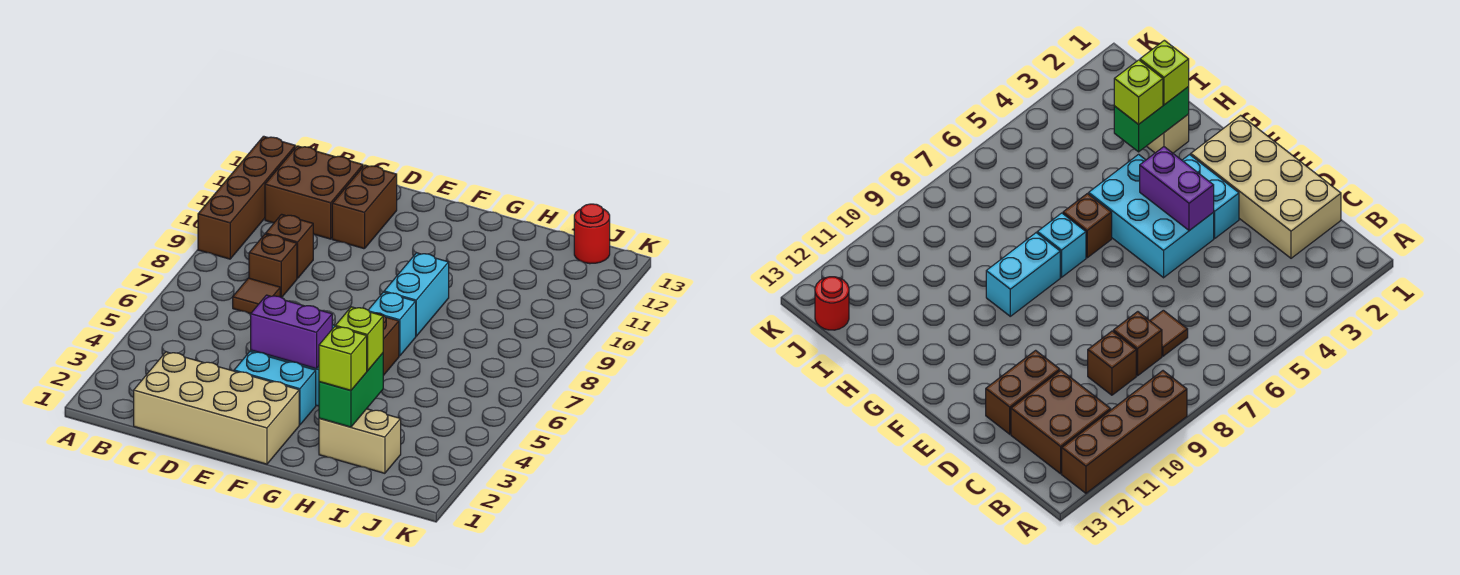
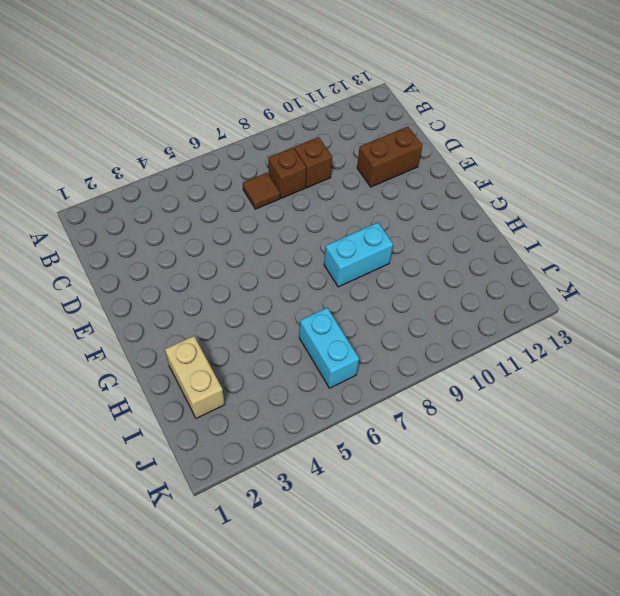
cyan brick I6:J6 level 1 -> cyan brick E3:F3 level 1
none -> brown brick A9:A12 level 1
none -> brown brick B11:C12 level 1
none -> tan brick C1:F2 level 1

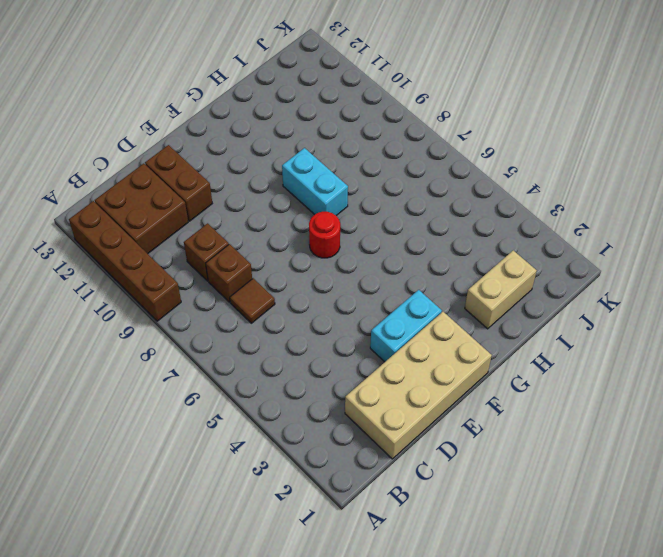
red round brick F7 level 1 -> red round brick J13 level 1
none -> cyan brick E4:G5 level 1
none -> brown brick G6 level 1
none -> cyan brick G7 level 1

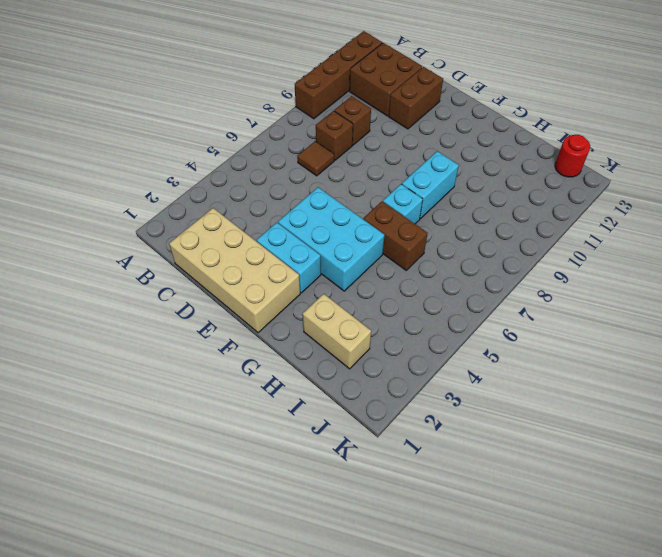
brown brick G6:H6 level 1 -> brown brick G6 level 1
none -> purple brick E4:F4 level 2
none -> green brick H2:H3 level 2
none -> lime brick H2 level 3

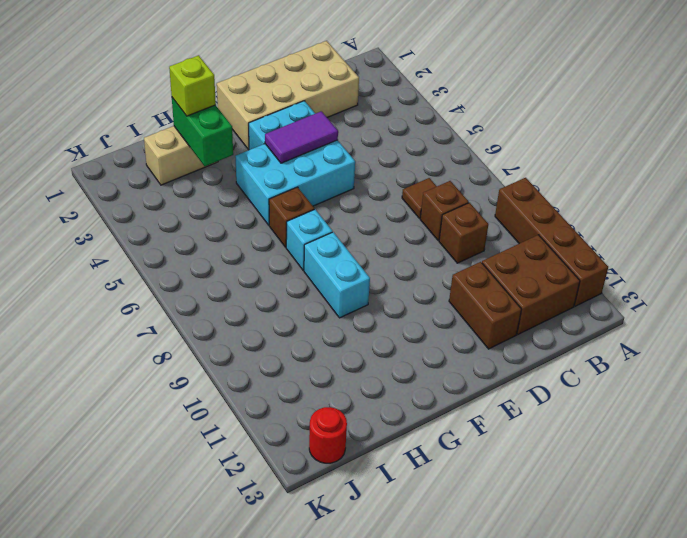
purple tile E4:F4 level 2 -> purple brick E4:F4 level 2
none -> lime brick H3 level 3

